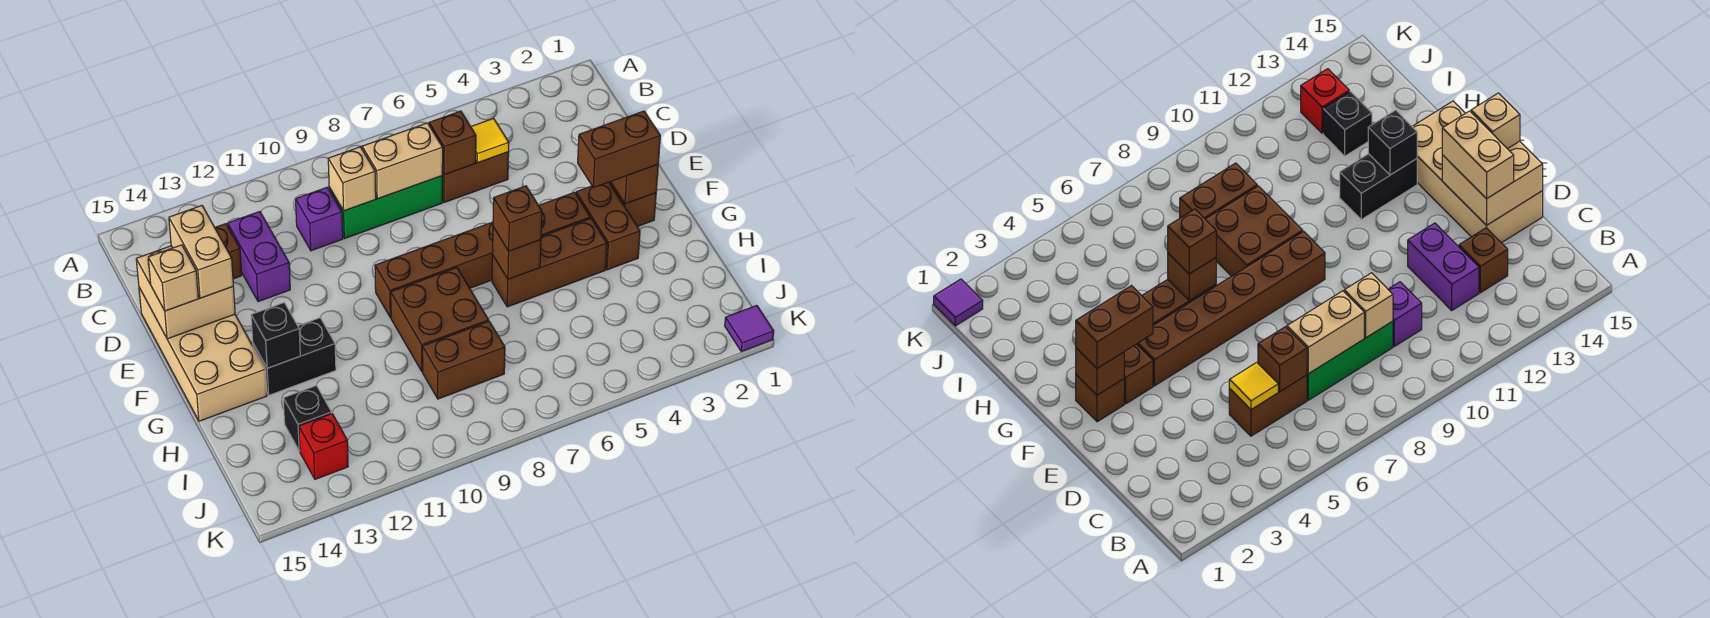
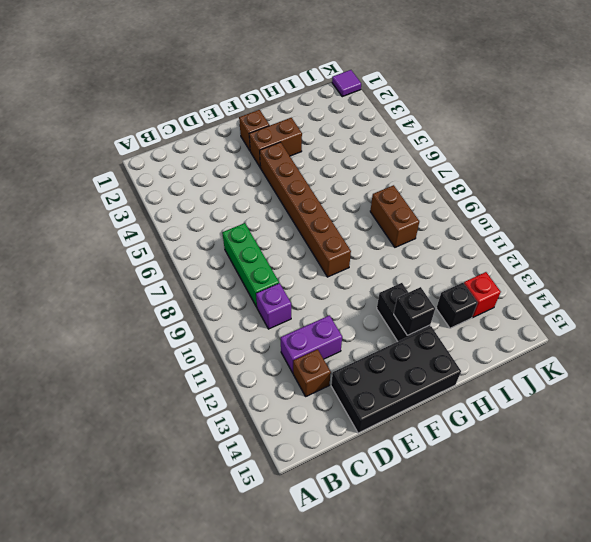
black brick D14:G15 level 1 -> tan brick D14:G15 level 1
none -> brown brick C5:C6 level 1
none -> brown brick G4:G6 level 1
none -> brown brick G8:H9 level 1

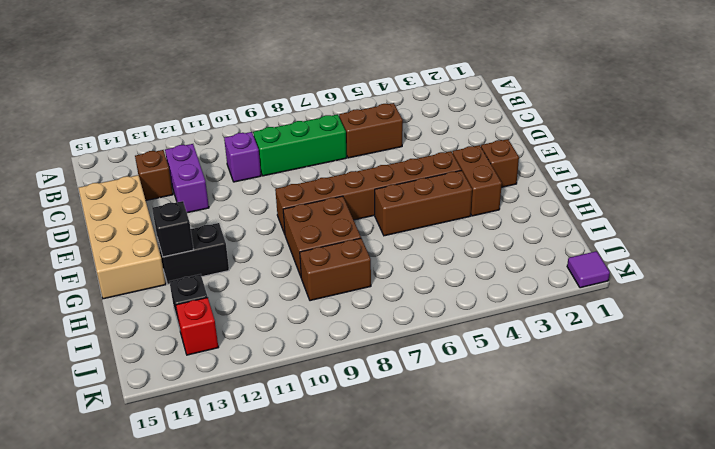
none -> yellow tile C5 level 2
none -> brown brick C6 level 2
none -> tan brick C7:C8 level 2

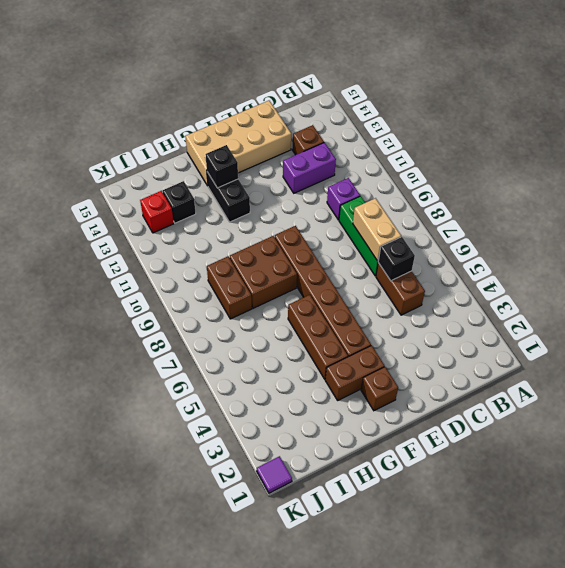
black brick C6 level 2 -> brown brick C6 level 2
none -> yellow tile C5 level 2
none -> tan brick C9 level 2
none -> tan brick D14:E15 level 2

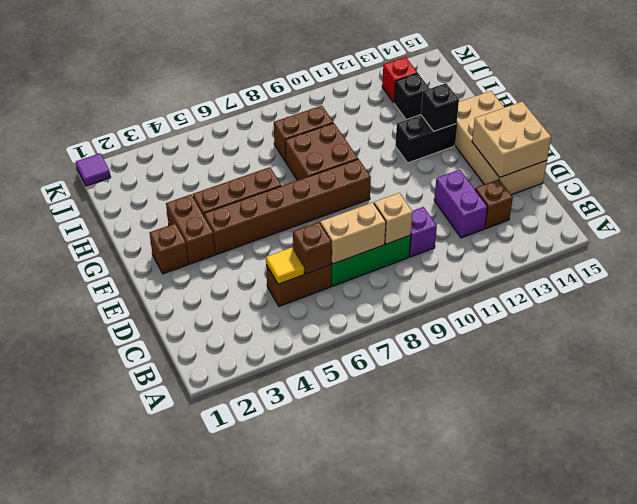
none -> brown brick F2 level 2
none -> brown brick G6 level 2
none -> tan brick D14:E14 level 3

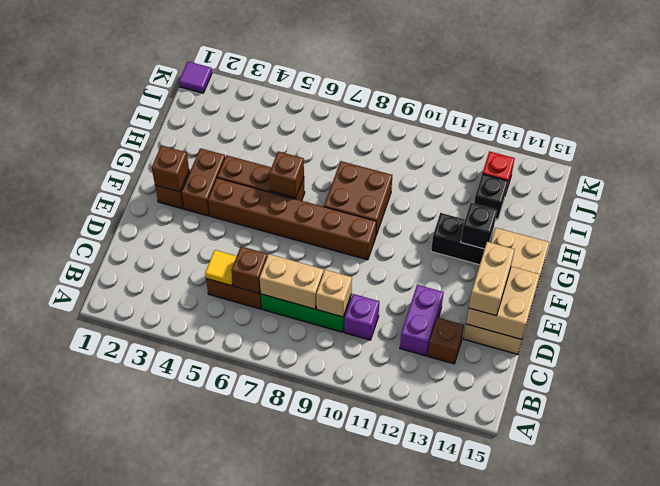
none -> brown brick I8:I9 level 1
none -> tan brick E15 level 3
none -> brown brick F2:F3 level 3

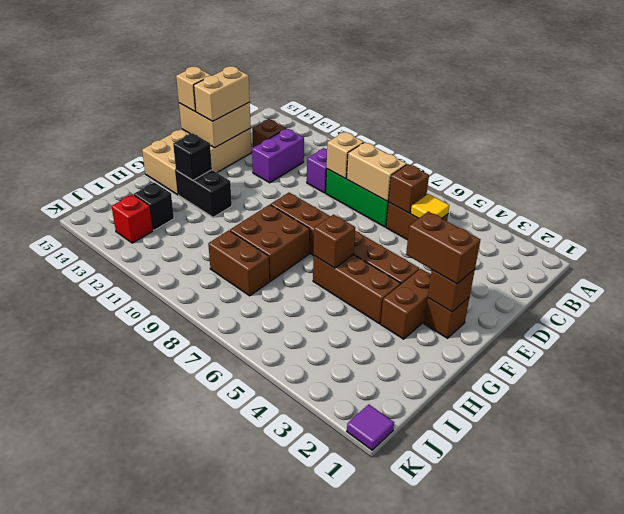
none -> brown brick G6 level 3

